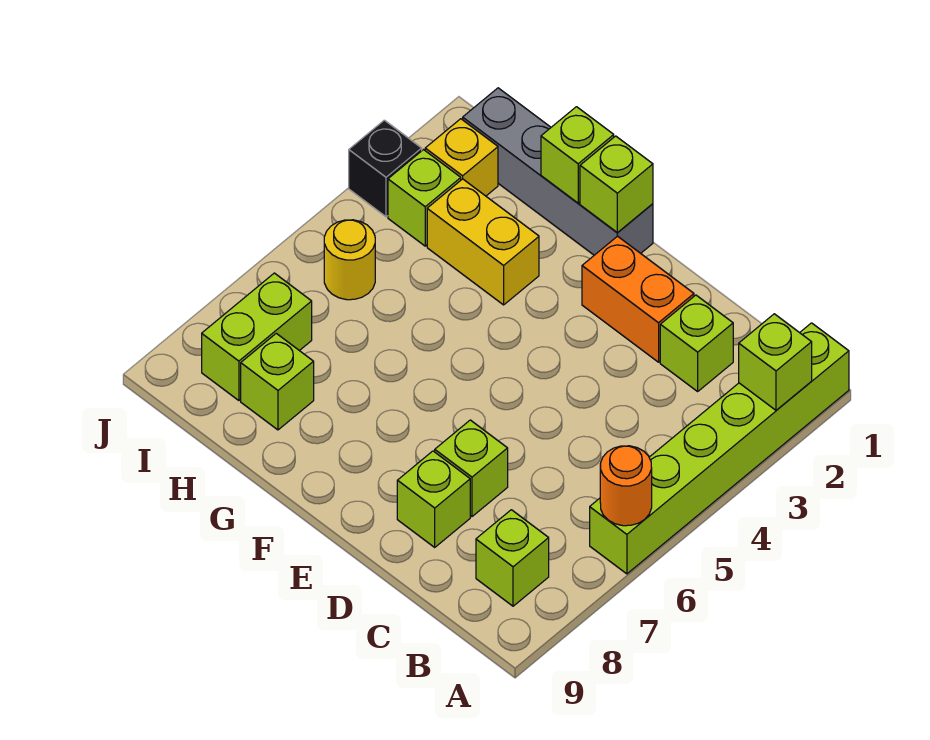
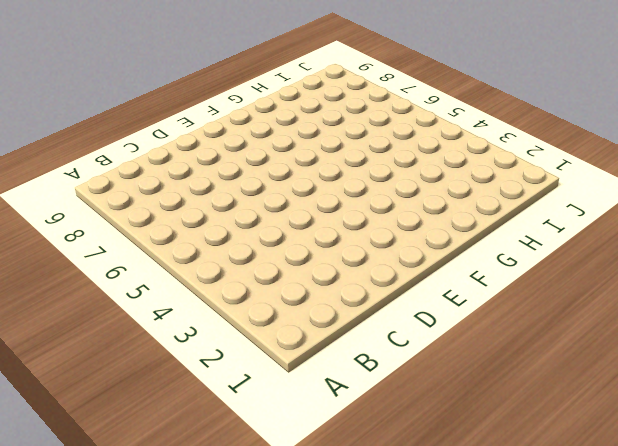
none -> lime brick A1:A6 level 1
none -> lime brick B8 level 1
none -> lime brick C2 level 1

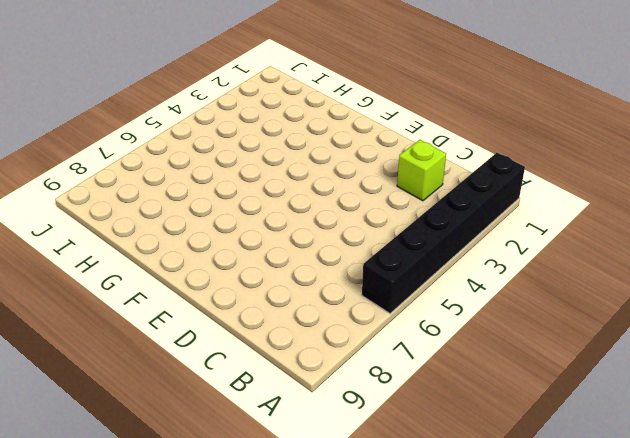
black brick A1:A6 level 1 -> lime brick A1:A6 level 1
none -> lime brick B8 level 1
none -> orange brick D2:E2 level 1
none -> lime brick D7 level 1

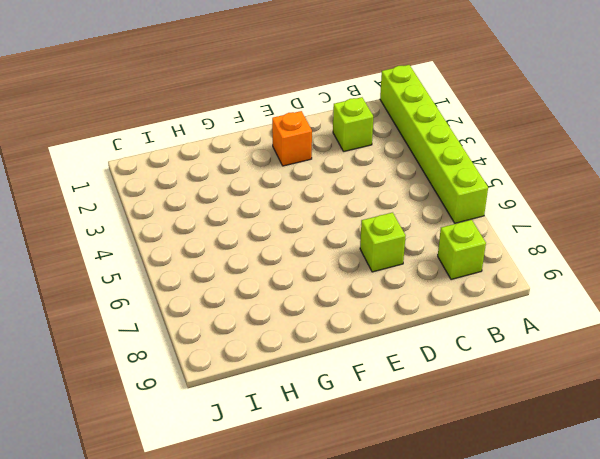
orange brick E2 level 1 -> orange brick D2:E2 level 1
none -> lime brick D8 level 1
none -> grey brick F1:I1 level 1
none -> yellow brick G3:H3 level 1

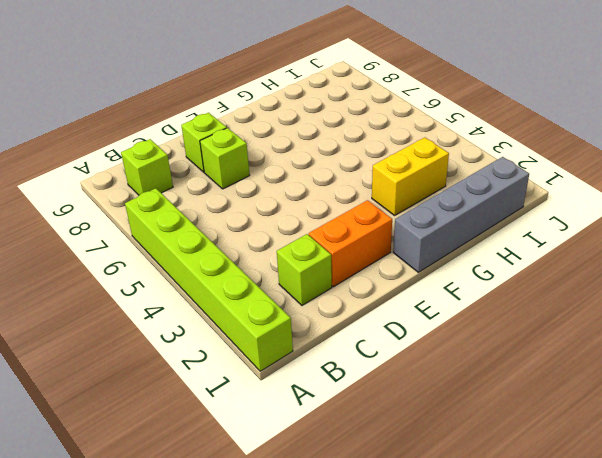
none -> lime brick H8 level 1
none -> yellow brick I2 level 1
none -> lime brick I3 level 1

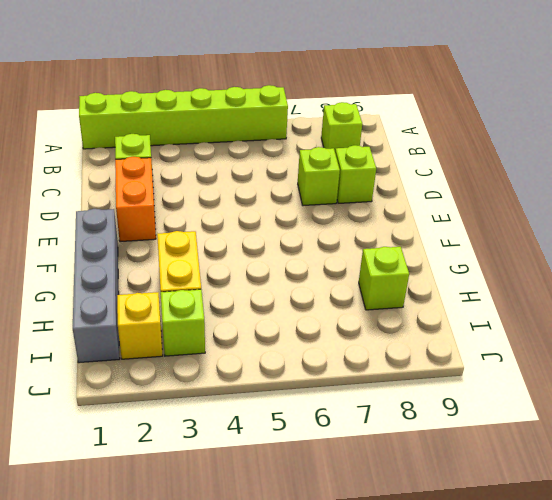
none -> yellow round brick I5 level 1
none -> lime brick I7:I8 level 1
none -> black brick J3 level 1

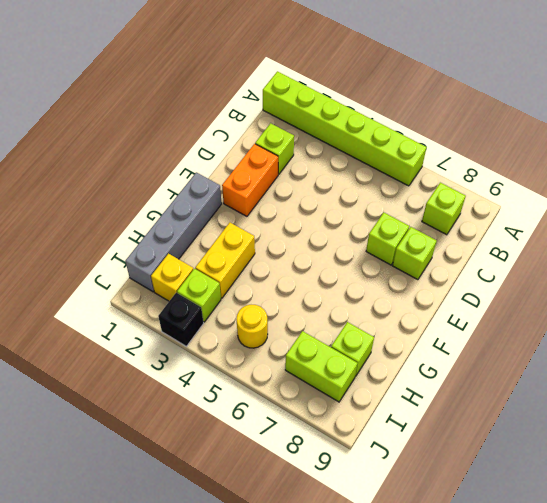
none -> lime brick A2 level 2
none -> orange round brick A6 level 2
none -> lime brick F1 level 2

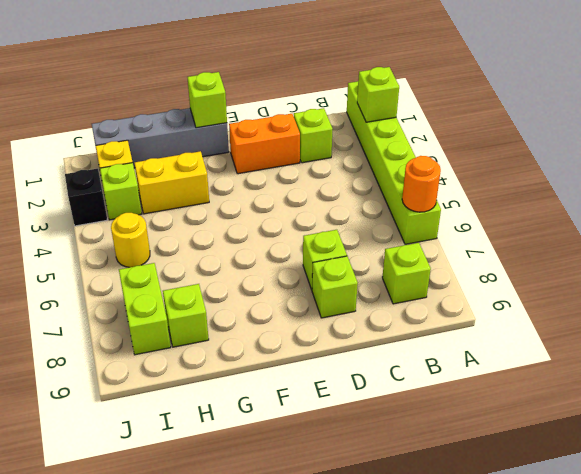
none -> lime brick G1 level 2

